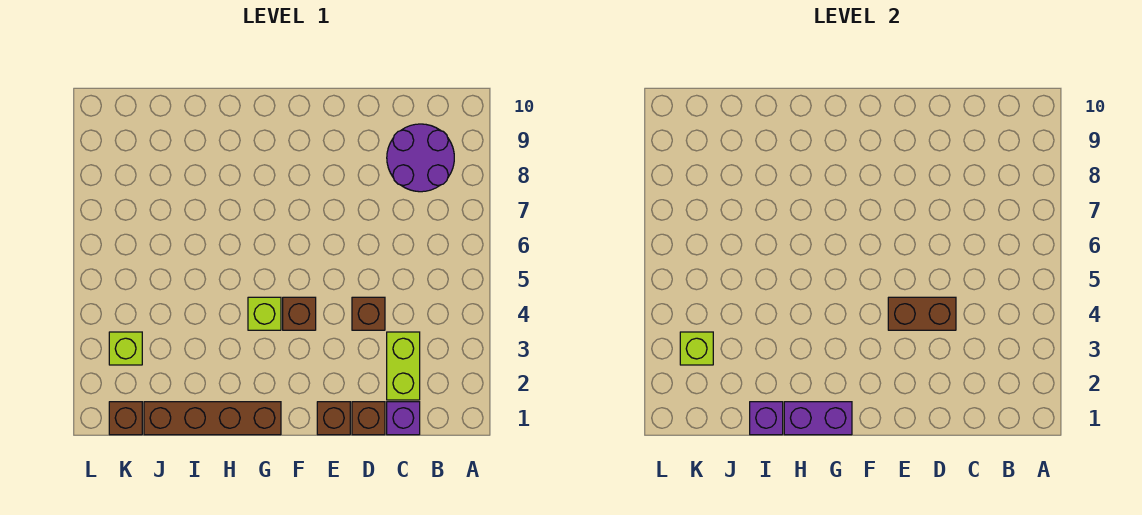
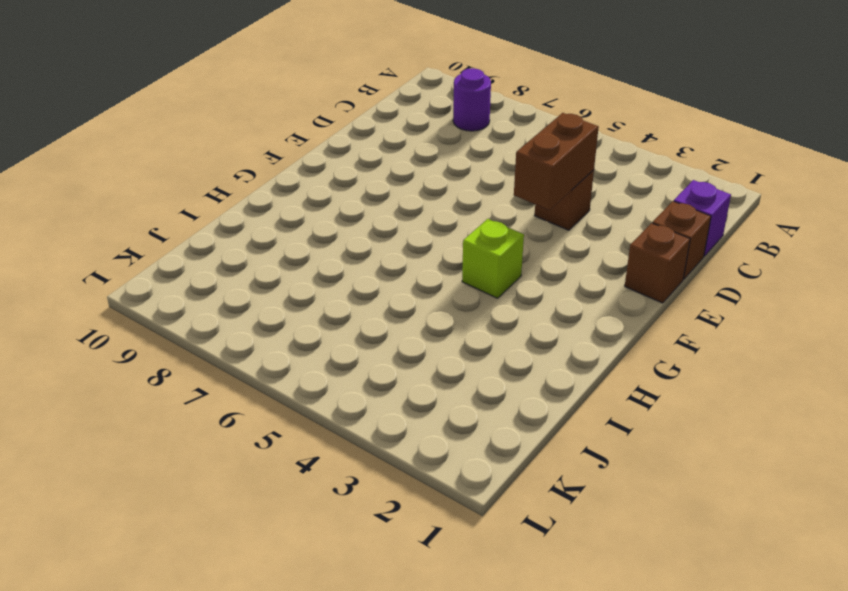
purple round brick B8 level 1 -> purple round brick B8:C9 level 1
none -> lime brick C2:C3 level 1
none -> brown brick F4 level 1
none -> brown brick G1:J1 level 1

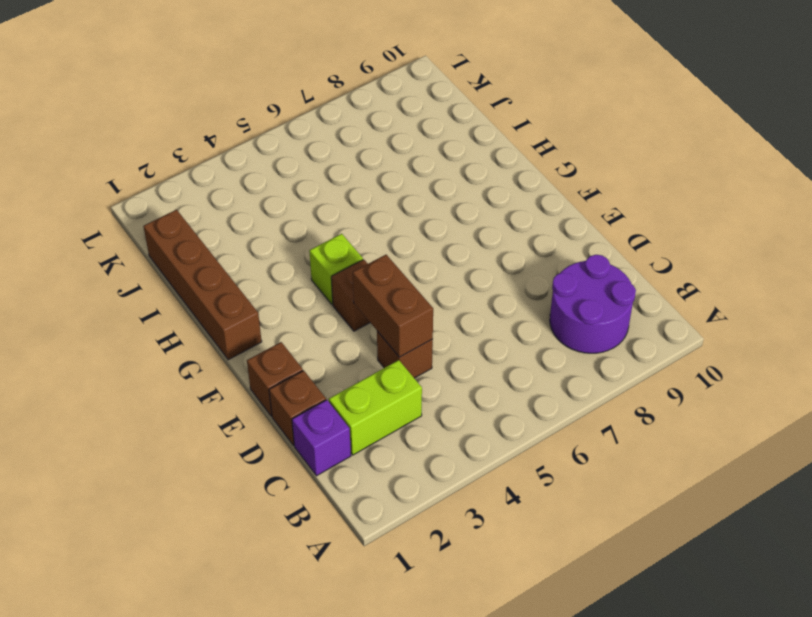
none -> brown brick K1 level 1
none -> lime brick K3 level 1
none -> purple brick G1:H1 level 2

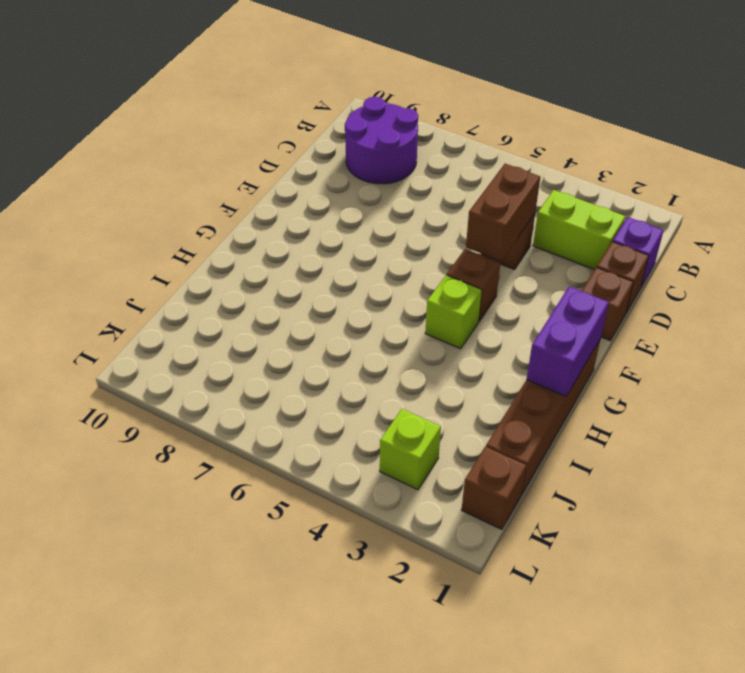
none -> purple brick I1 level 2
none -> lime brick K3 level 2

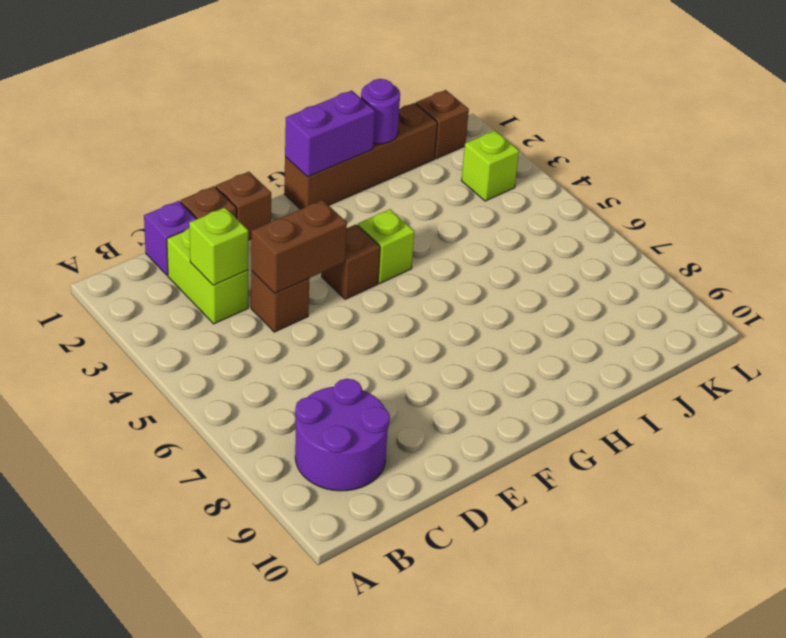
lime brick C3 level 2 -> lime brick K3 level 2
purple round brick I1 level 2 -> purple brick I1 level 2

